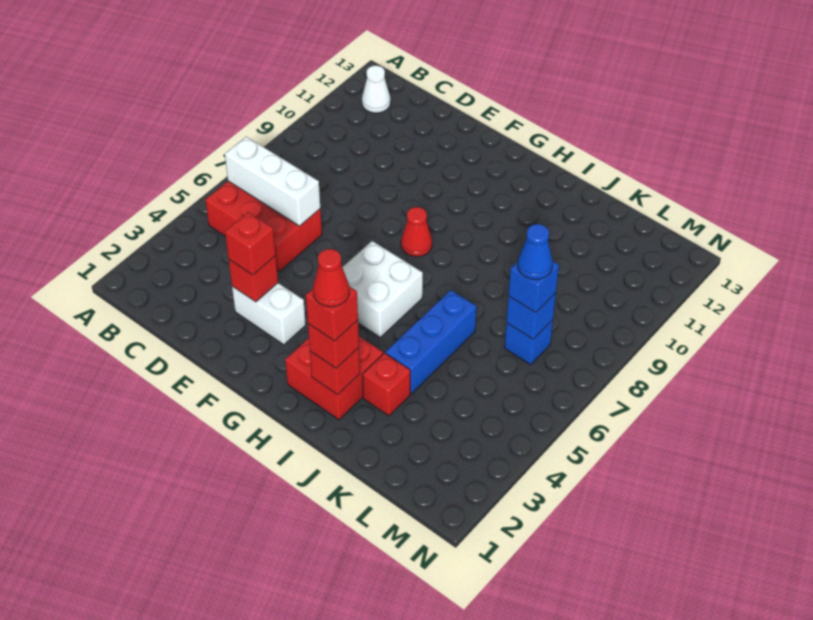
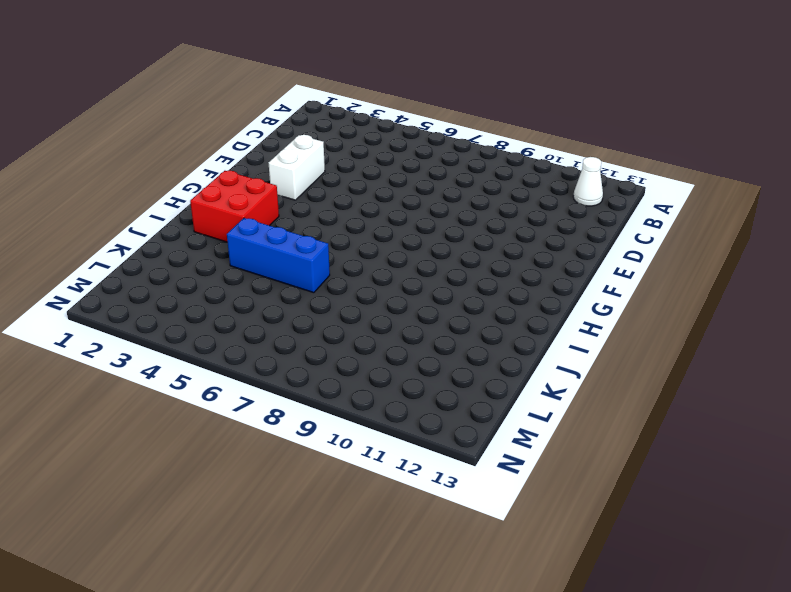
none -> red brick B5:D6 level 1
none -> white brick G5:H6 level 1
none -> red cone G8 level 1

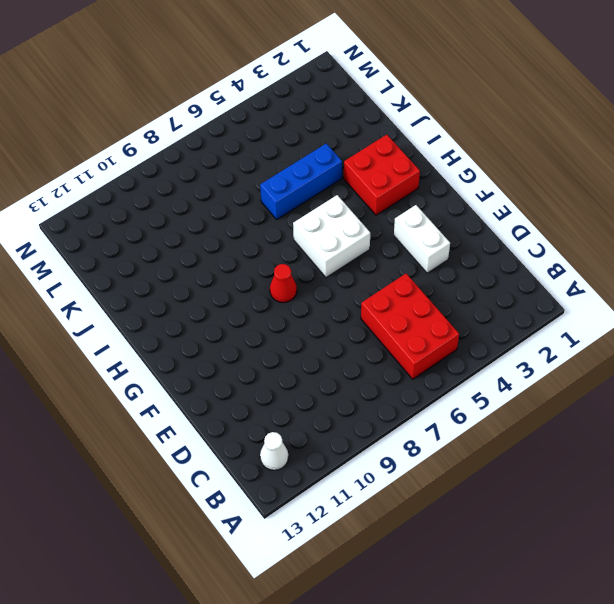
none -> red brick J3 level 1
none -> blue brick L7 level 1
none -> white brick B6:D6 level 2

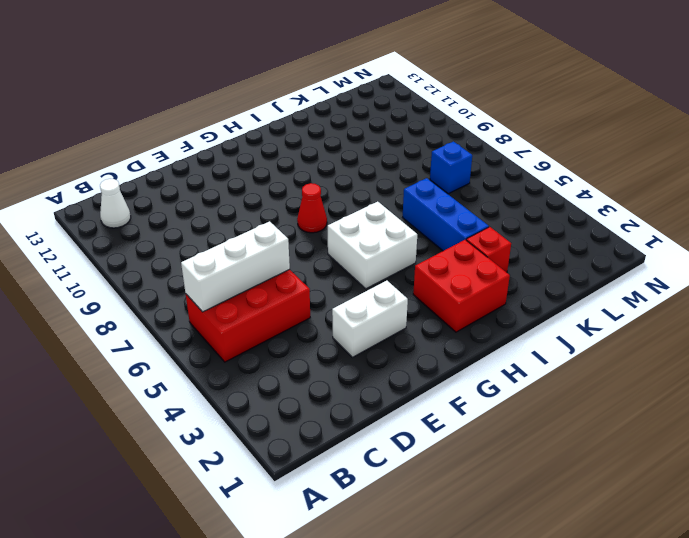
none -> red brick E3 level 2
none -> red brick I2 level 2
none -> blue brick L7 level 2

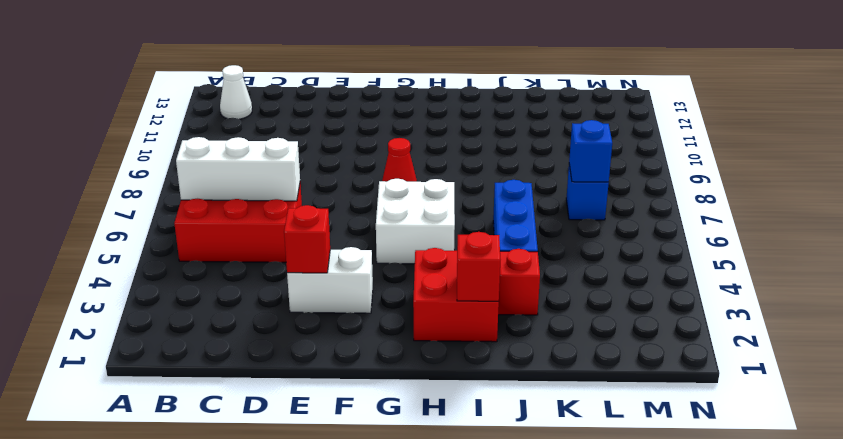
none -> red brick E3 level 3
none -> red brick I2 level 3
none -> blue brick L7 level 3

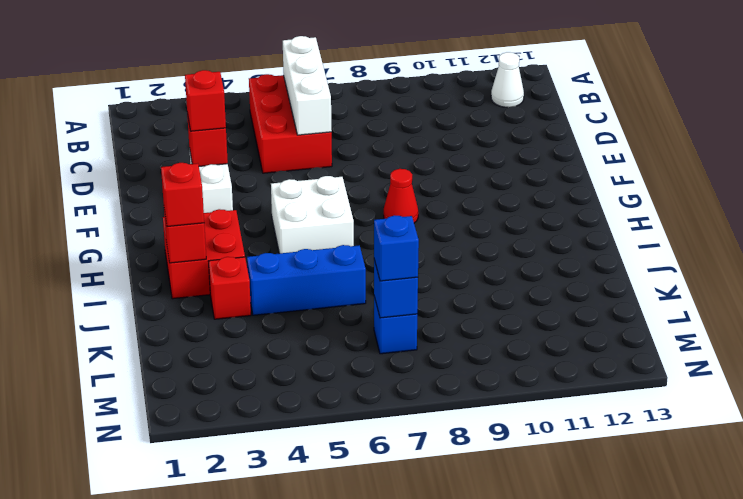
none -> red brick I2 level 4
none -> blue cone L7 level 4
none -> red cone I2 level 5

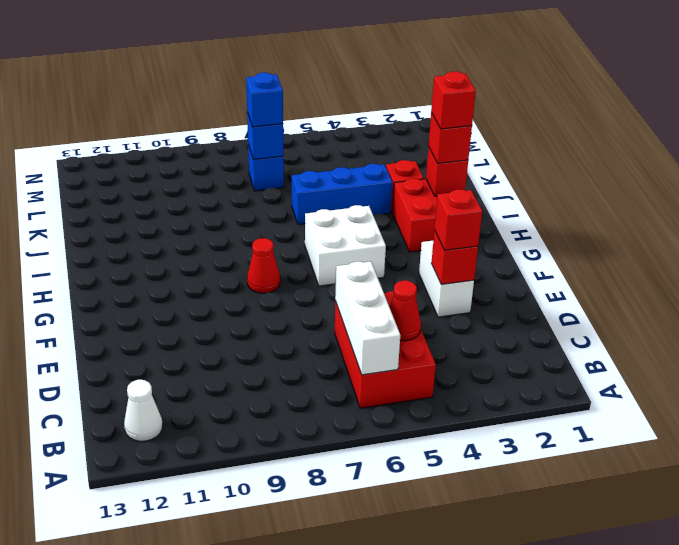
red cone C5 level 2 -> red cone I2 level 5
none -> blue cone L7 level 4

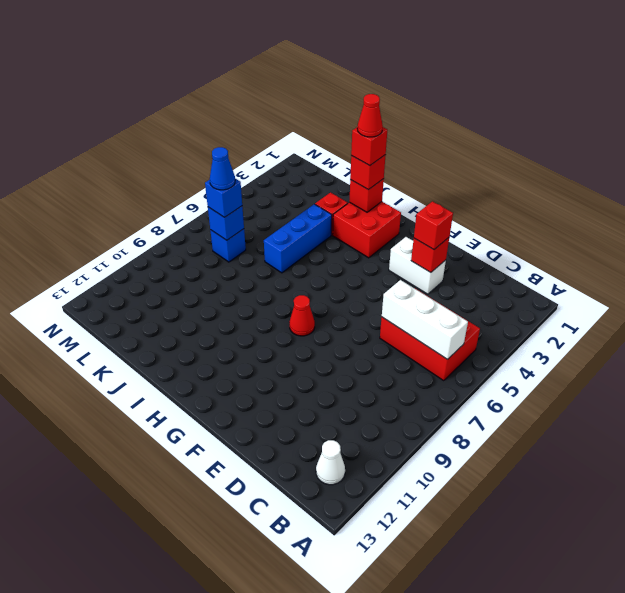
none -> white brick G5:H6 level 1

